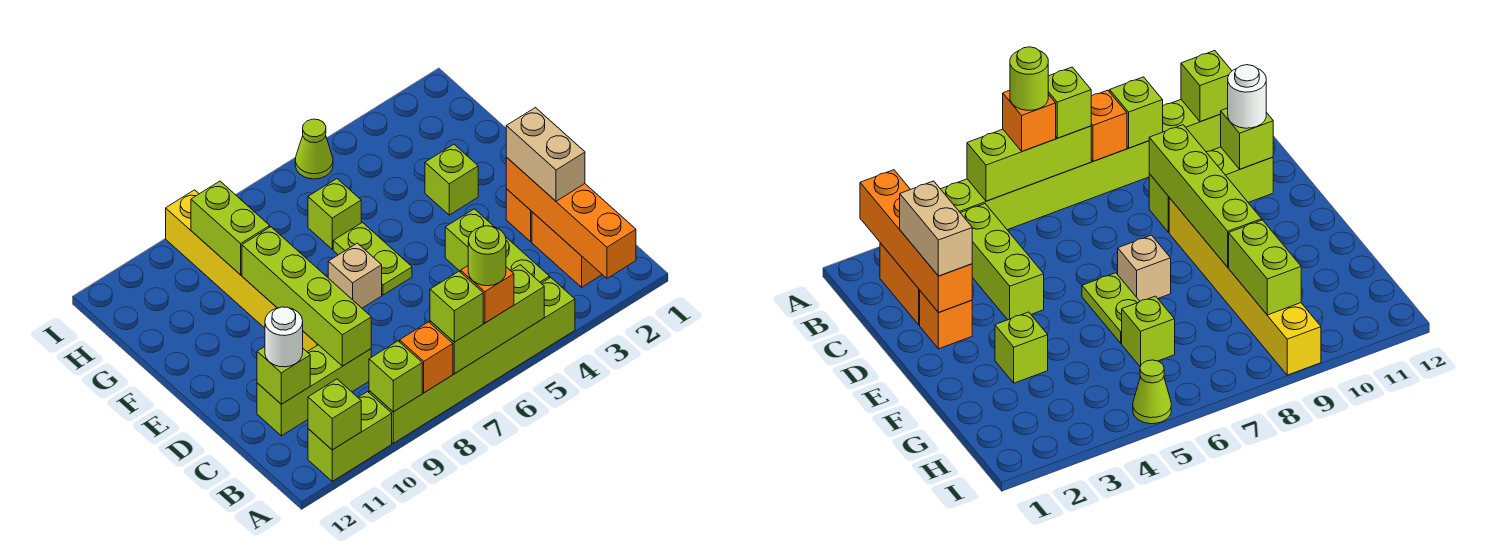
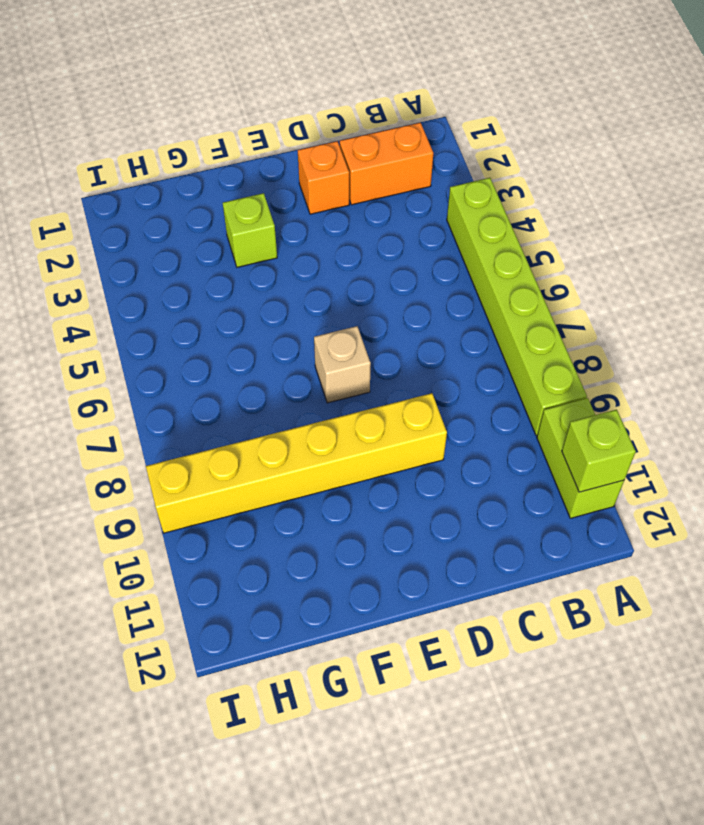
none -> lime brick B4:D4 level 1
none -> lime brick C9:C11 level 1
none -> lime plate E6:F6 level 1

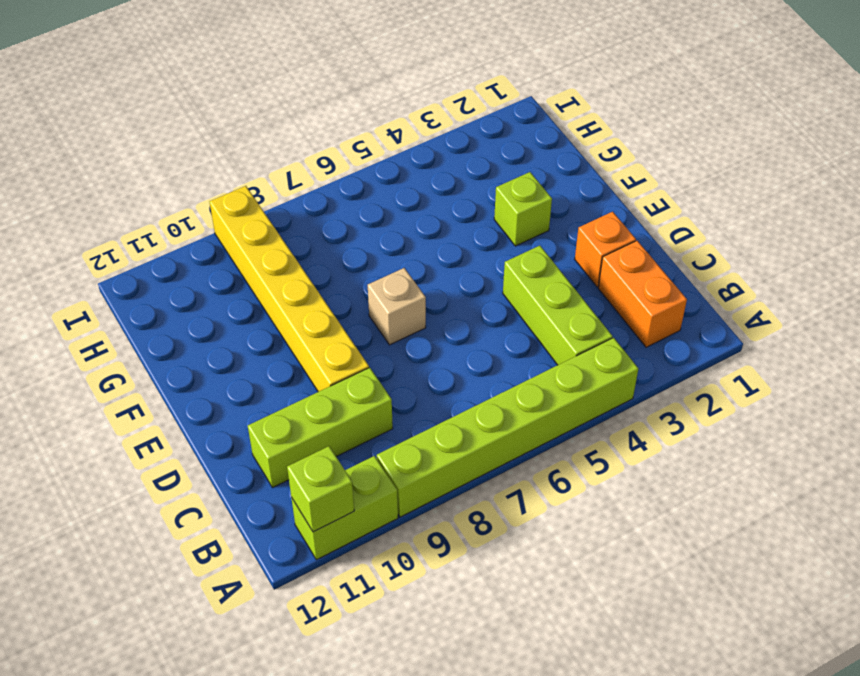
none -> lime plate E6:F6 level 1
none -> lime brick G6 level 1
none -> lime cone I5 level 1

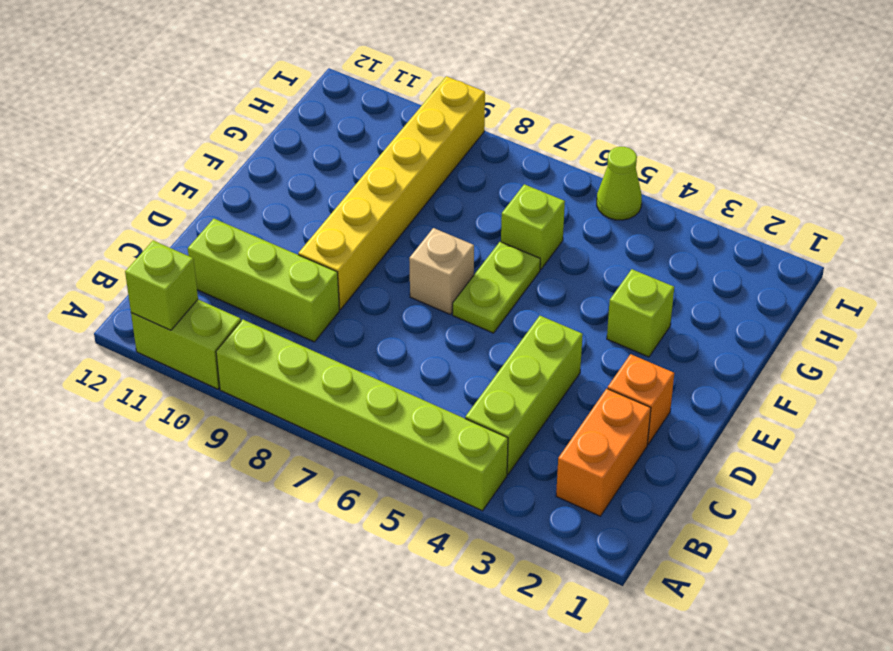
none -> orange brick A2:D2 level 2
none -> lime brick A5:A7 level 2
none -> orange brick A8 level 2

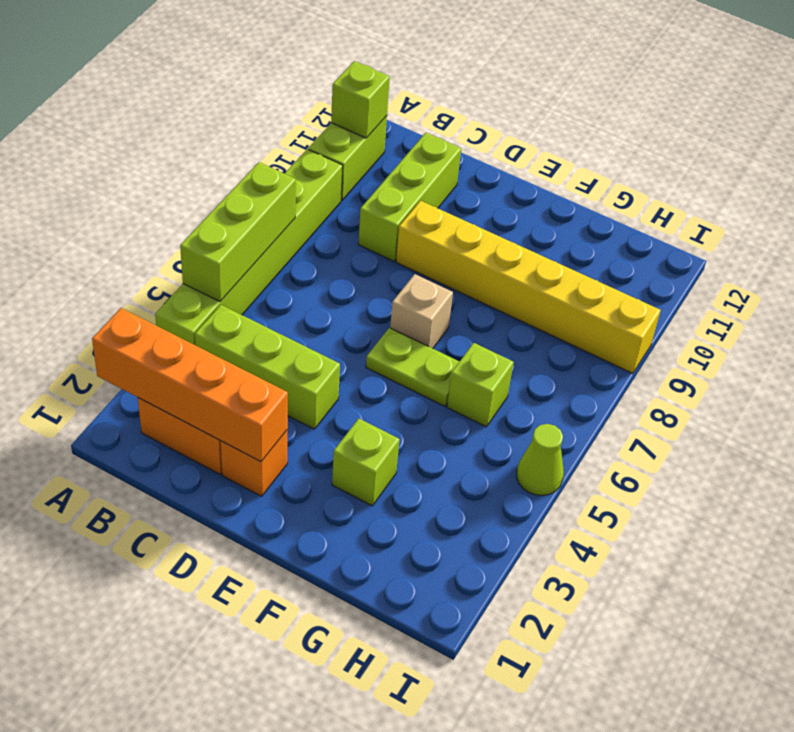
none -> orange brick A8 level 2
none -> lime brick A9 level 2
none -> lime brick C9:F9 level 2

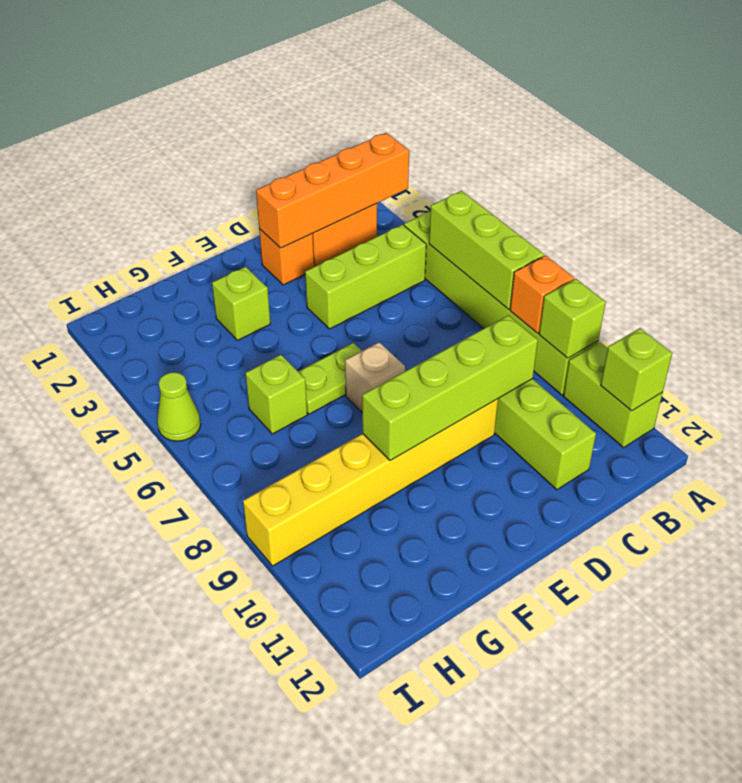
none -> lime brick C11 level 2
none -> lime brick G9:H9 level 2
none -> orange brick A6 level 3

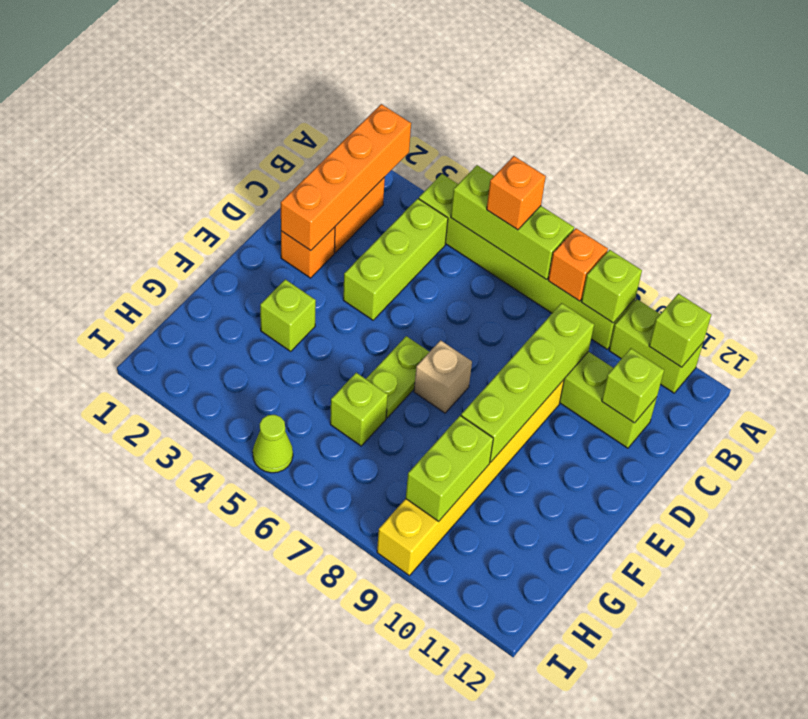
none -> lime brick A7 level 3
none -> tan brick C2:D2 level 3
none -> white round brick C11 level 3

